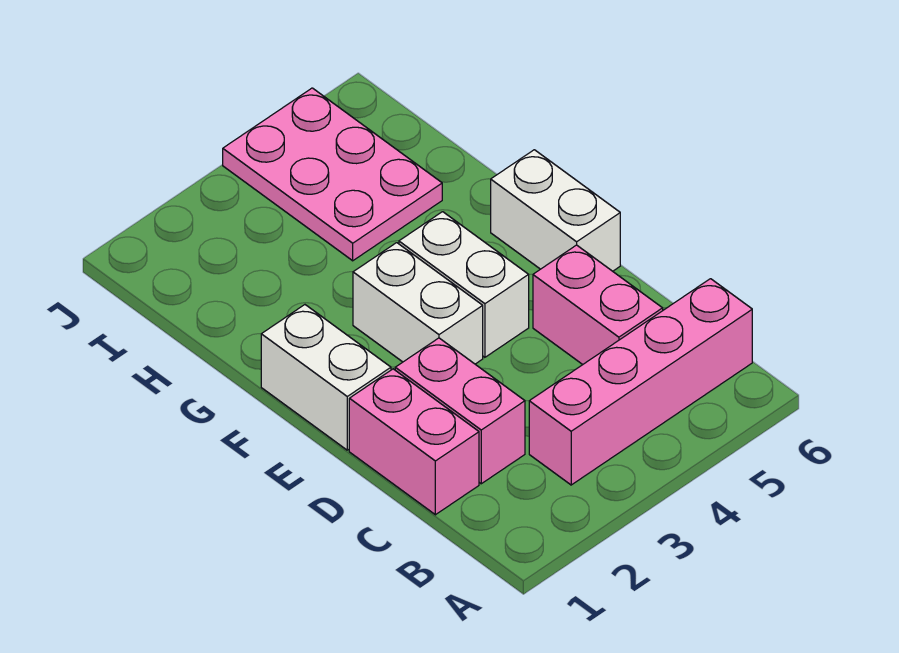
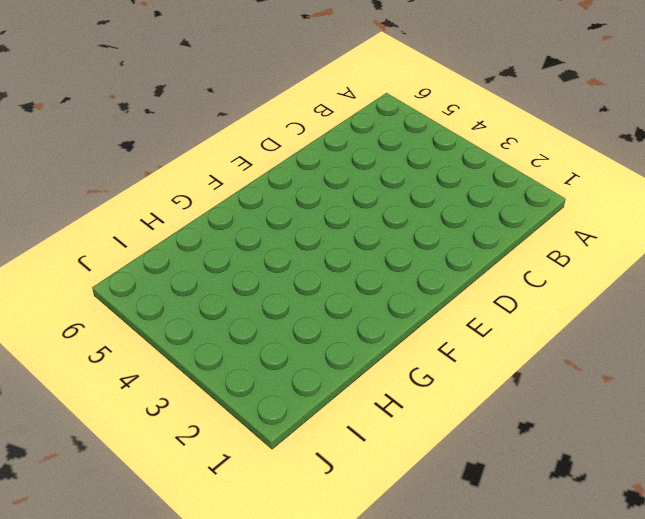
none -> pink brick B3:B6 level 1
none -> pink brick C1:D1 level 1

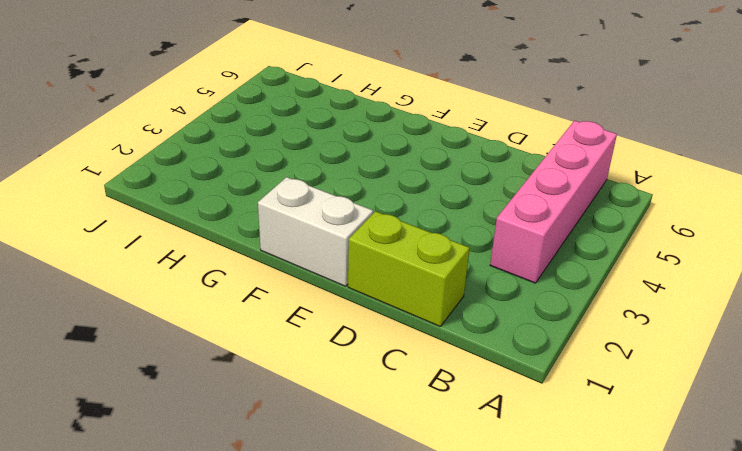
lime brick C1:D1 level 1 -> pink brick C1:D1 level 1
none -> pink brick C2:D2 level 1
none -> pink brick C5:D5 level 1

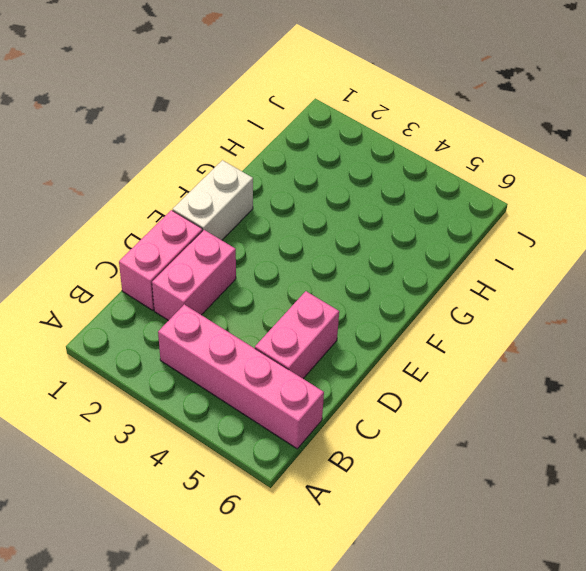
none -> white brick E3:F3 level 1
none -> white brick E4:F4 level 1

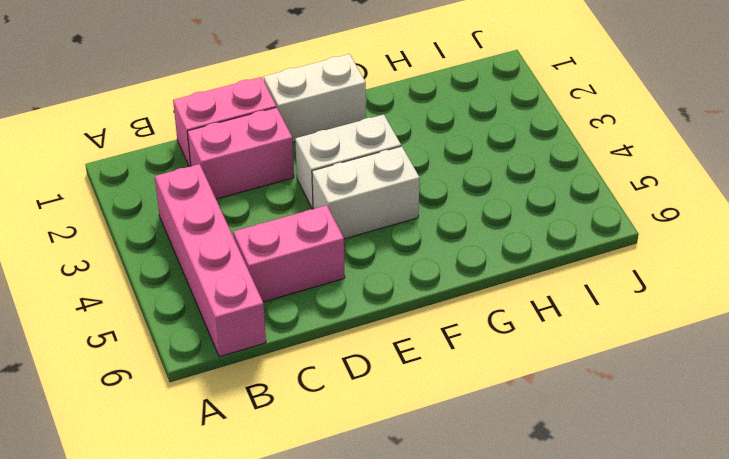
none -> white brick E6:F6 level 1
none -> pink plate H4:J5 level 1

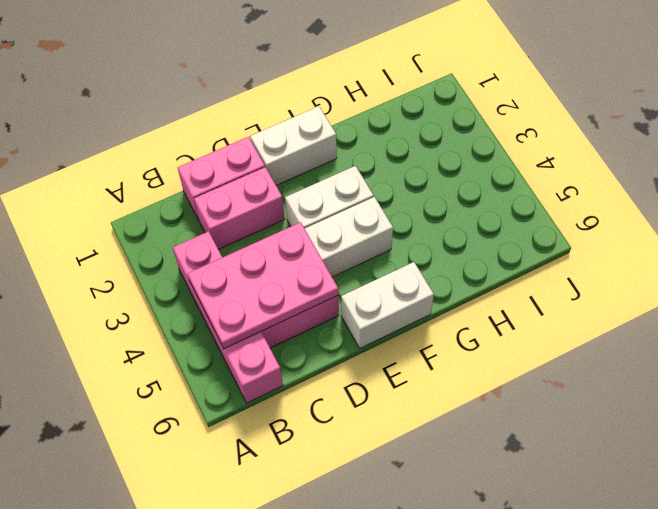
pink plate B4:D5 level 2 -> pink plate H4:J5 level 1

